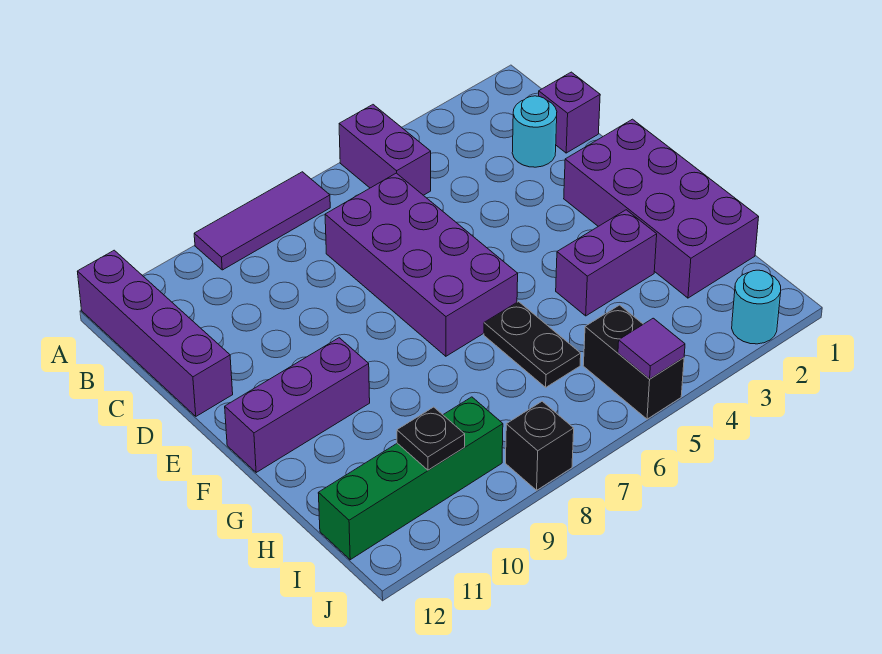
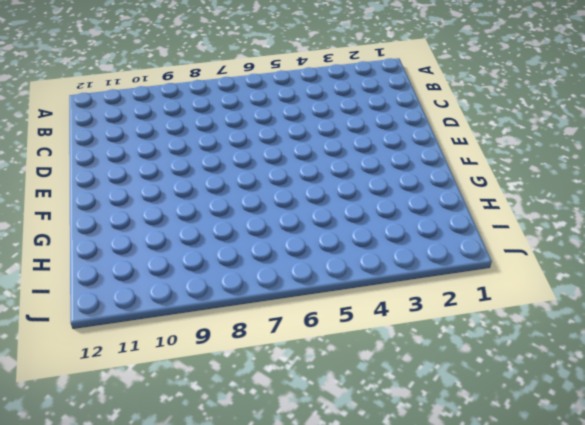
none -> purple brick A5:B5 level 1
none -> purple tile A7:A9 level 1
none -> purple brick A12:D12 level 1

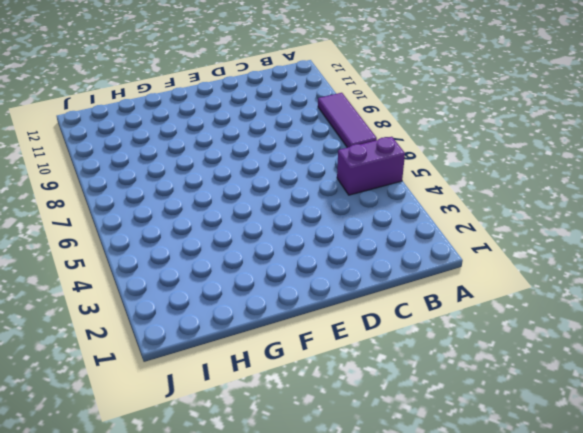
none -> purple brick A12:D12 level 1
none -> purple brick C1 level 1
none -> cyan round brick C2 level 1

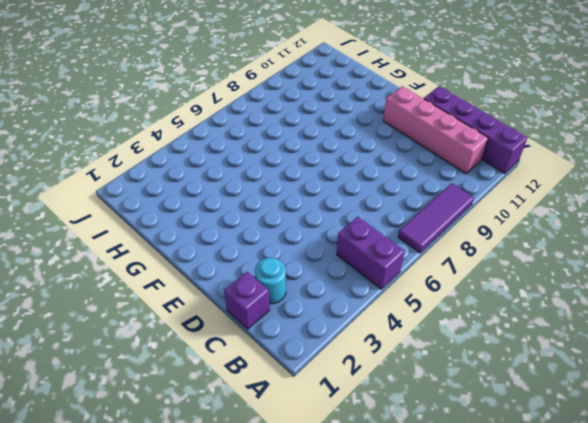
pink brick B11:E11 level 1 -> none
none -> purple brick C6:F7 level 1
none -> purple brick E1:H2 level 1
none -> purple brick F10:F12 level 1

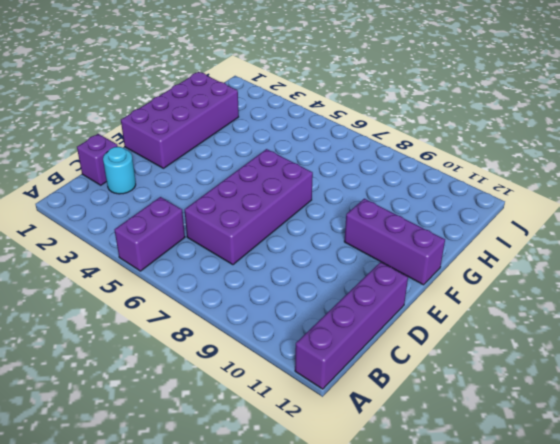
none -> purple tile A7:A9 level 1
none -> purple brick G3:G4 level 1
none -> black plate G6:H6 level 1

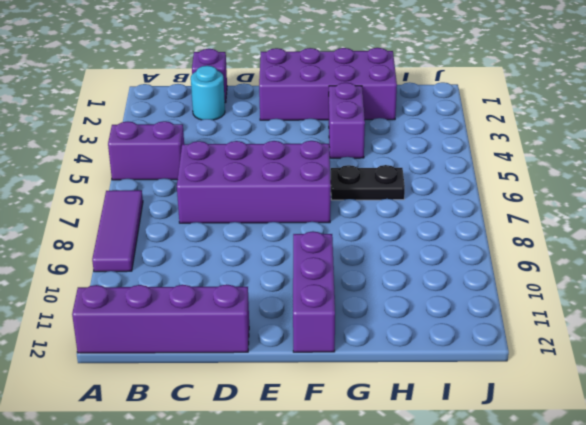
none -> black brick I5:J5 level 1
none -> green brick I9:I12 level 1
none -> cyan round brick J2 level 1

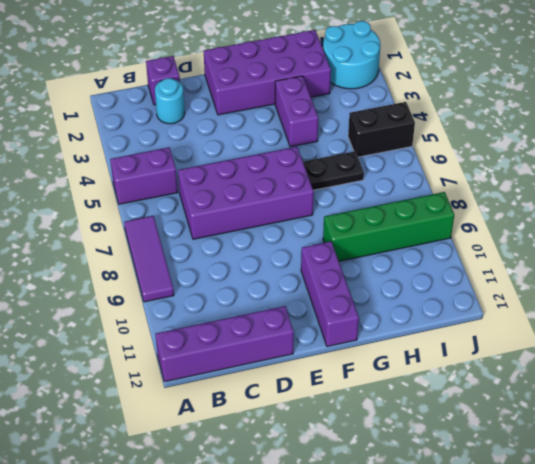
green brick G9:J9 level 1 -> green brick I9:I12 level 1
cyan round brick I1:J2 level 1 -> cyan round brick J2 level 1
none -> black brick J8 level 1
none -> black plate I10 level 2
none -> purple tile J5 level 2

